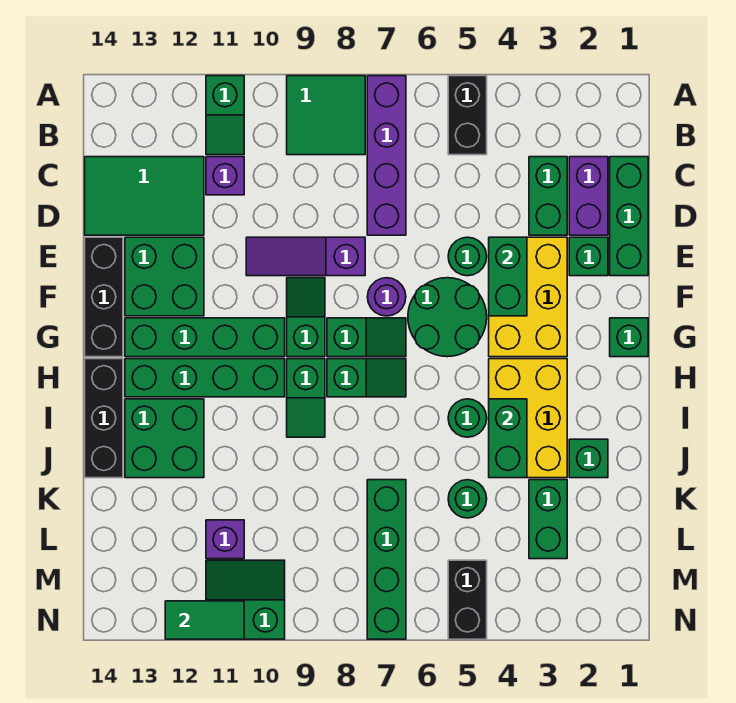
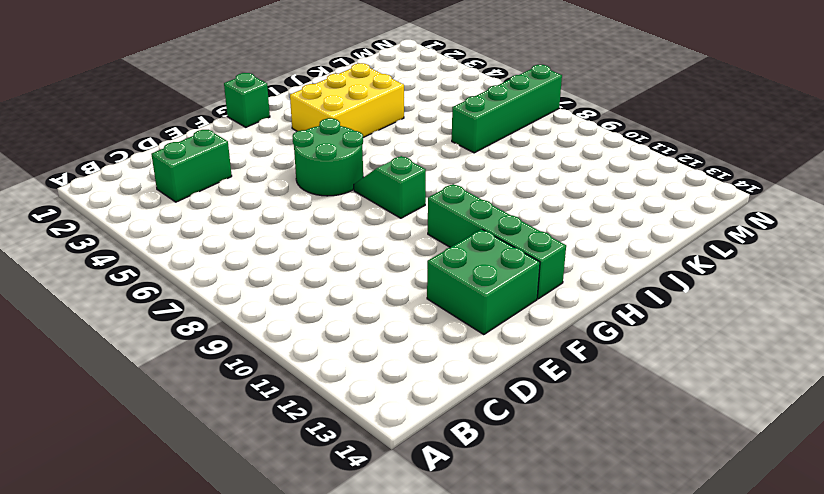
none -> black brick A5:B5 level 1
none -> purple brick A7:D7 level 1
none -> green tile A8:B9 level 1
none -> green slope A11:B11 level 1 top A

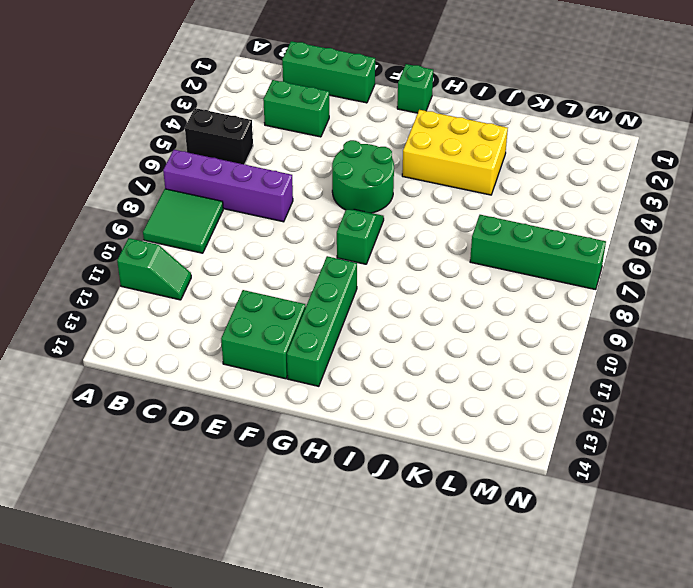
none -> purple brick C2:D2 level 1
none -> purple brick C11 level 1
none -> green tile C12:D14 level 1
none -> green brick E2 level 1

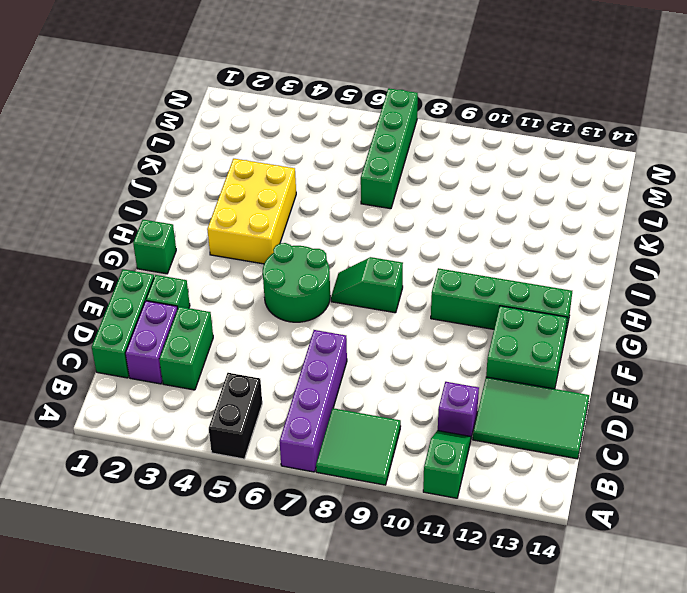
none -> yellow brick E3:G4 level 1
none -> green round brick E5 level 1
none -> purple slope E8:E10 level 1 top 8
none -> black brick E14:G14 level 1

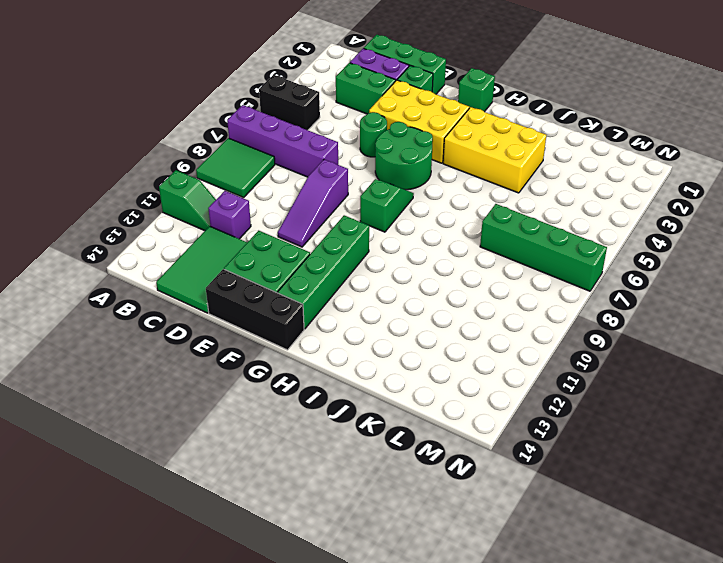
none -> purple round brick F7 level 1
none -> green slope F9:G9 level 1 top G
none -> green slope H7:H8 level 1 top 8
none -> green slope H9:I9 level 1 top H

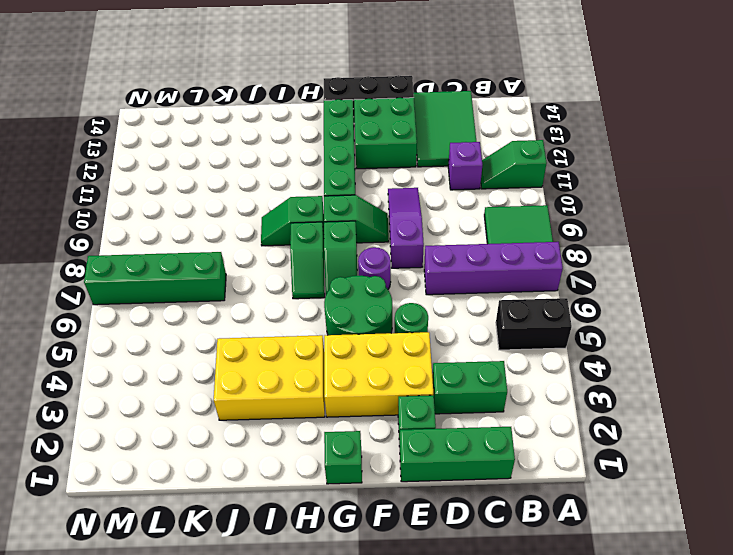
none -> purple brick C2:D2 level 1
none -> green brick H10:H13 level 1
none -> black brick H14:J14 level 1
none -> green round brick I5 level 1

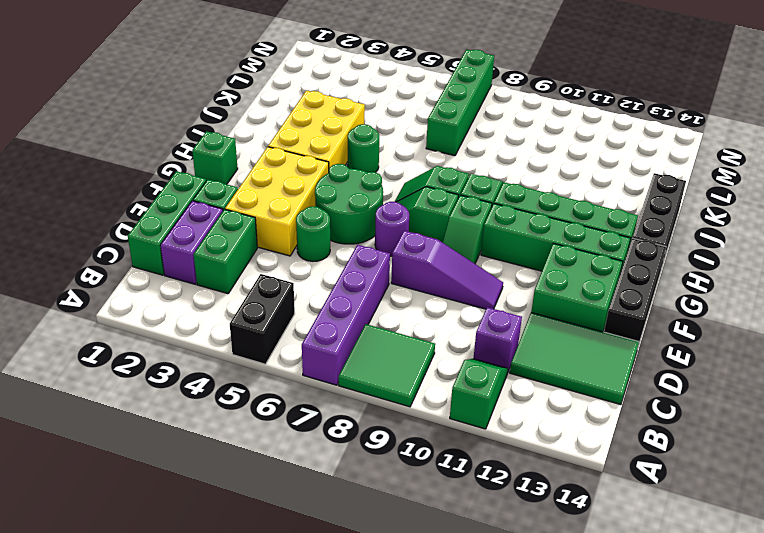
none -> green brick I12:J13 level 1
none -> green brick J2 level 1
none -> green brick K3:L3 level 1
none -> green round brick K5 level 1

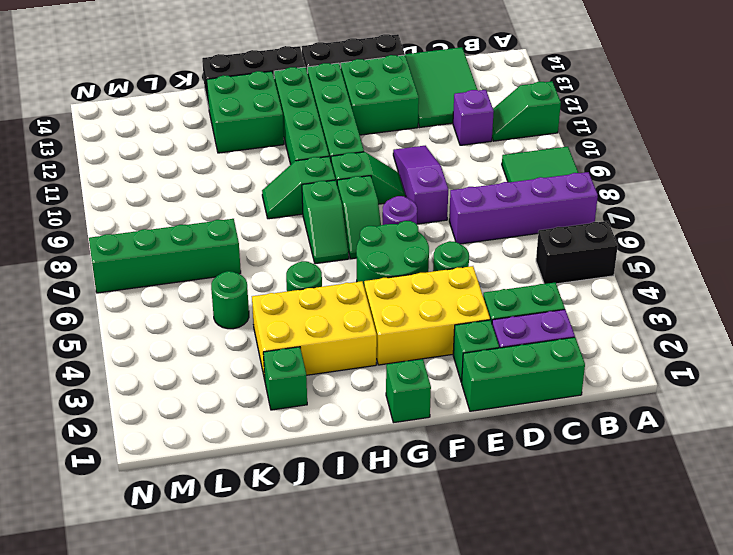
none -> green brick K3:L3 level 1
none -> purple brick L11 level 1
none -> black brick M5:N5 level 1
none -> green slope M10:N11 level 1 top N

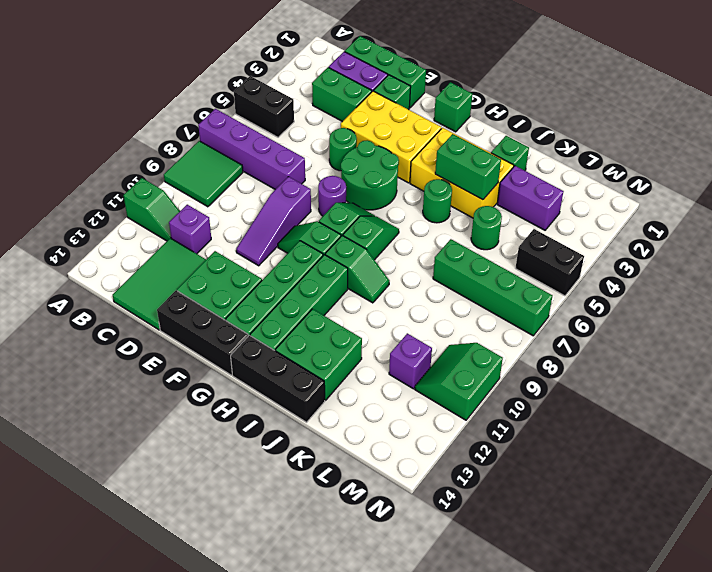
purple brick K3:L3 level 1 -> green brick K3:L3 level 1
none -> green brick E4:F4 level 2
none -> green tile N11:N12 level 2

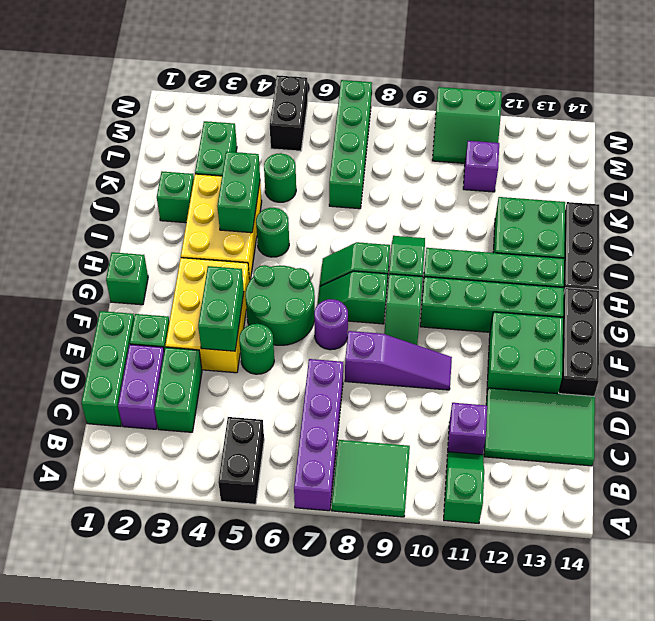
none -> green tile N11:N12 level 2

